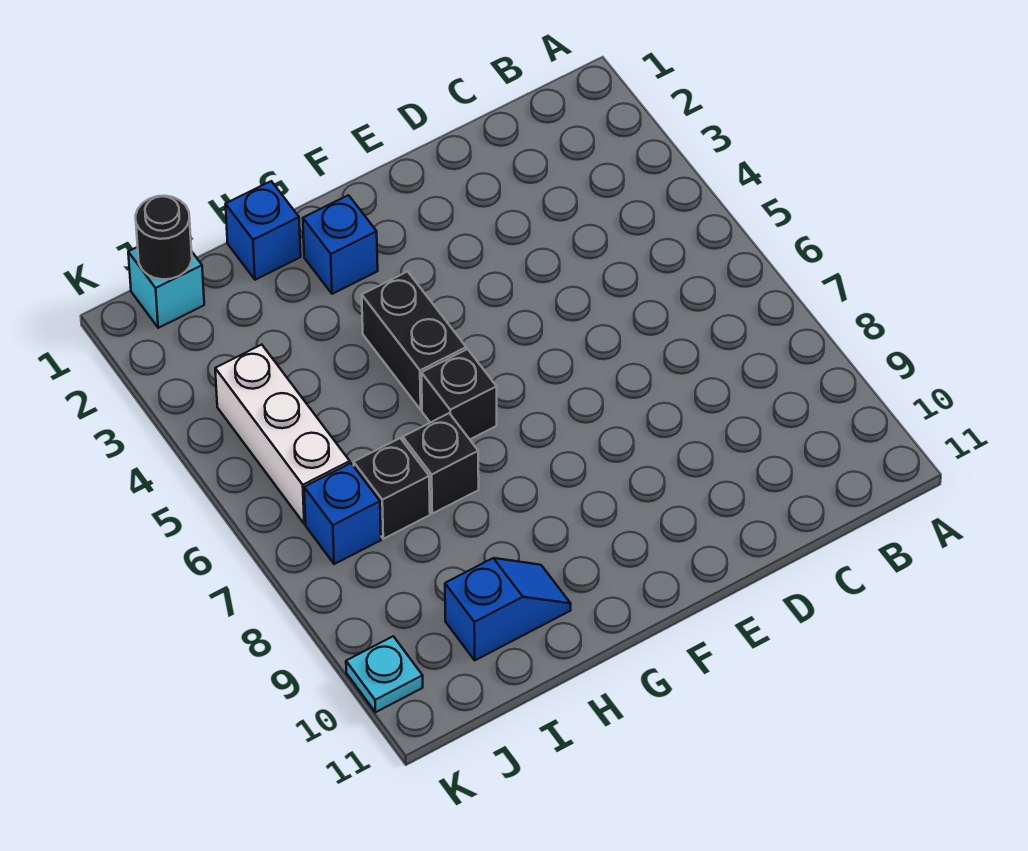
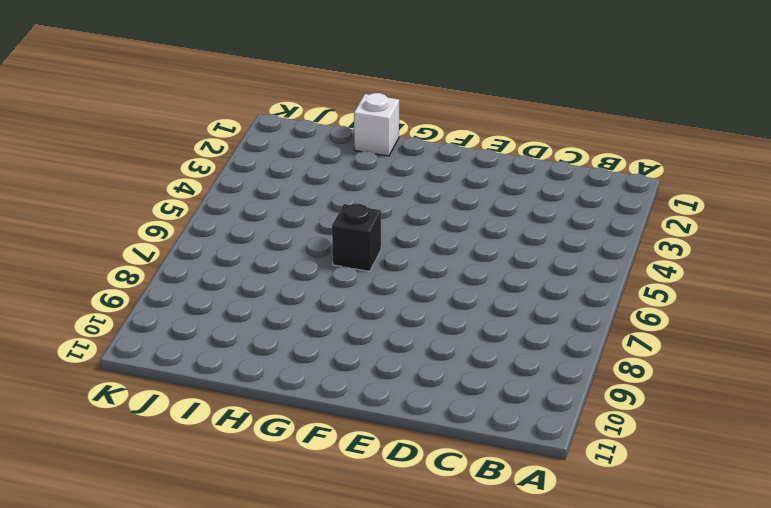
white brick H1 level 1 -> blue brick H1 level 1
none -> blue brick G2 level 1
none -> black brick G4:G5 level 1
none -> black brick H7 level 1

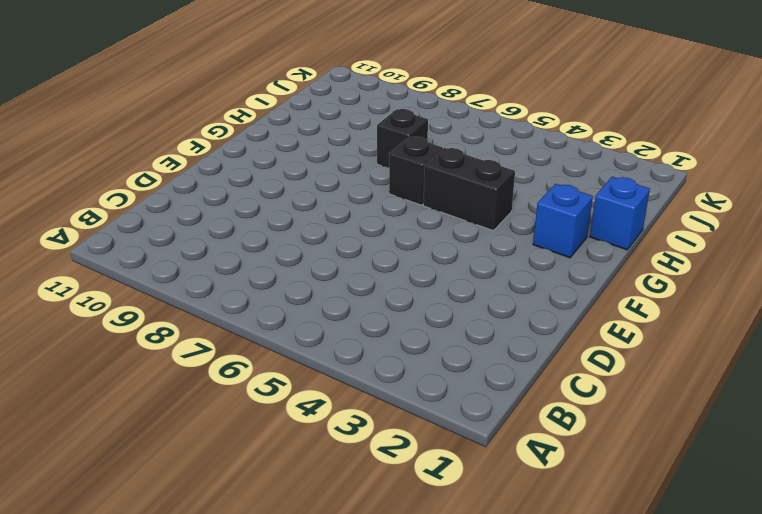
none -> blue slope H10:I10 level 1 top I
none -> black brick I7 level 1
none -> cyan brick J1 level 1

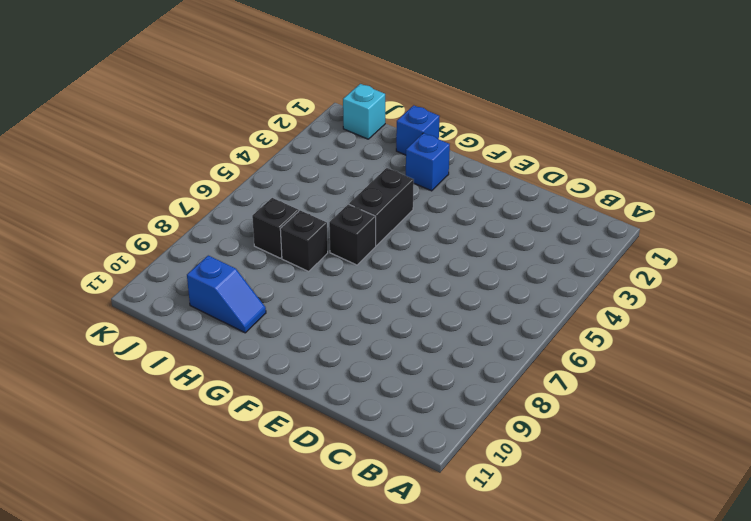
none -> white brick J4:J6 level 1
none -> blue brick J7 level 1
none -> cyan plate K10 level 1

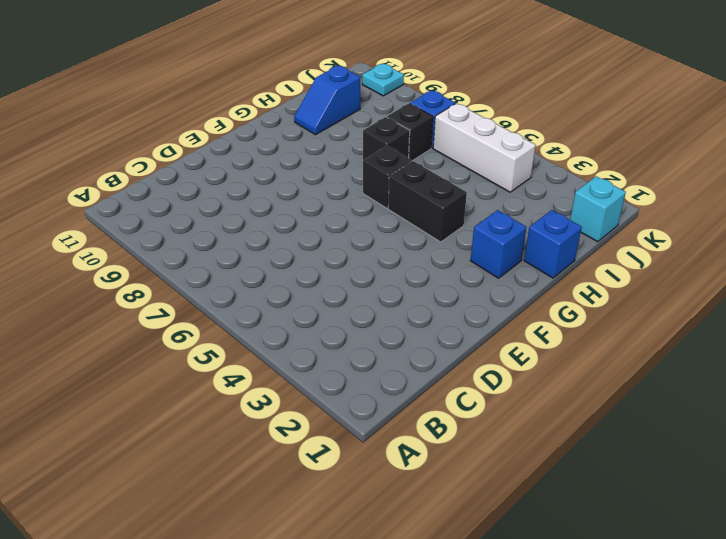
none -> black round brick J1 level 2

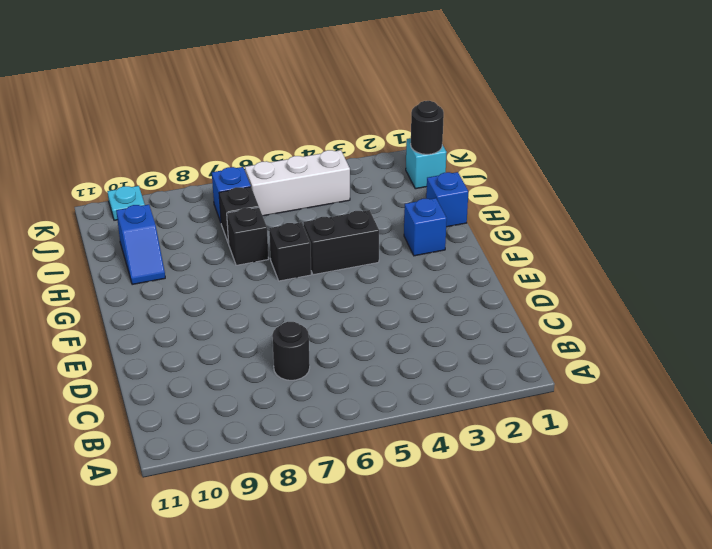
black round brick C7 level 1 -> none

